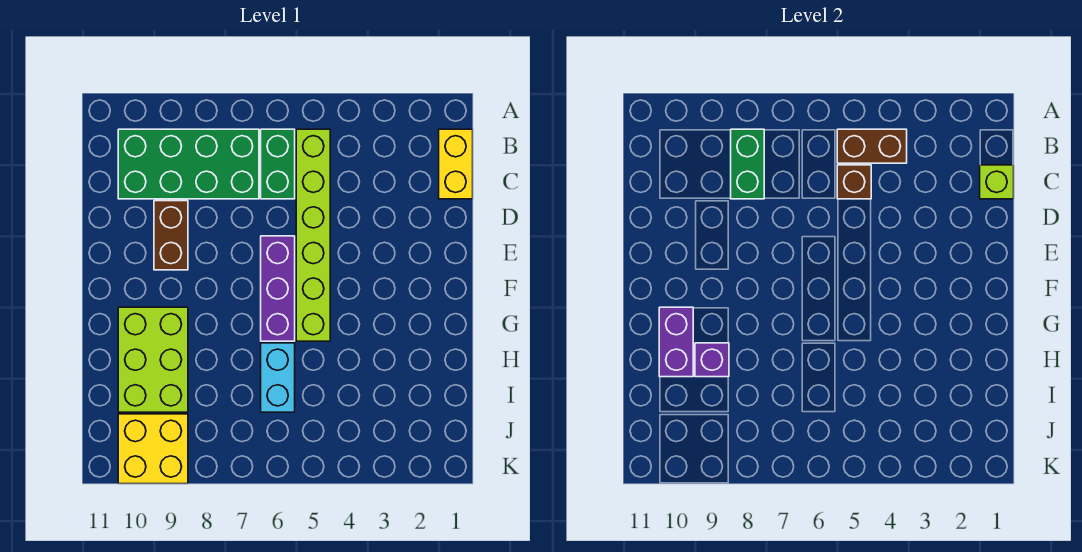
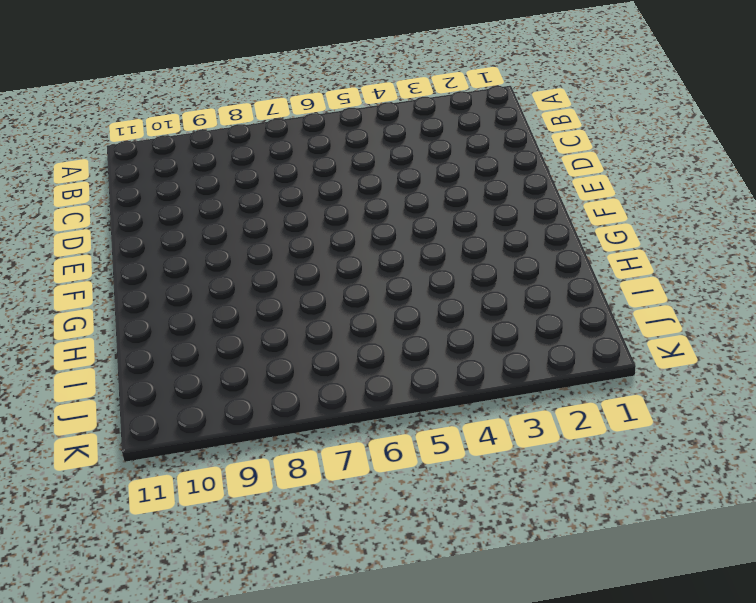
none -> yellow brick B1:C1 level 1
none -> lime brick B5:G5 level 1
none -> green brick B6:C6 level 1

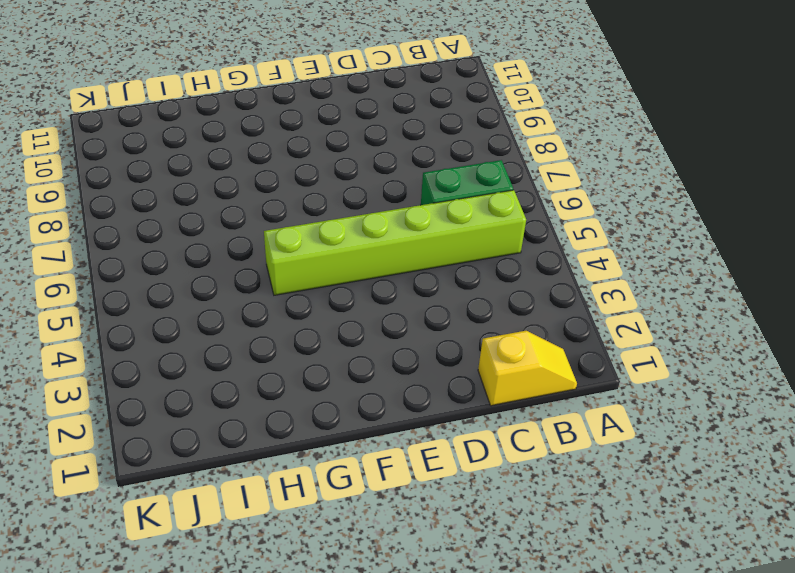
yellow slope B1:C1 level 1 top C -> yellow brick B1:C1 level 1
none -> green brick B7:C10 level 1
none -> brown brick D9:E9 level 1
none -> purple brick E6:G6 level 1

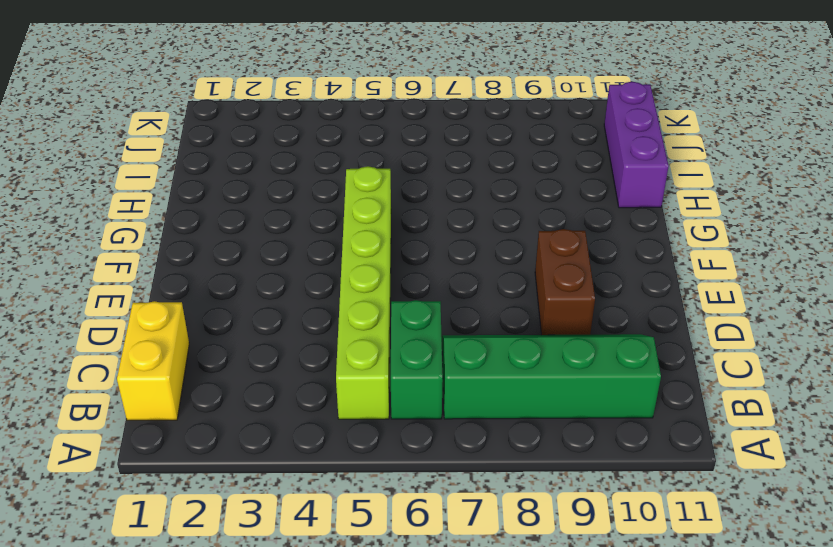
green slope B7:C10 level 1 top B -> green brick B7:C10 level 1
purple brick H11:J11 level 1 -> purple brick E6:G6 level 1
none -> lime brick G9:I10 level 1
none -> cyan brick H6:I6 level 1
none -> yellow brick J9:K10 level 1

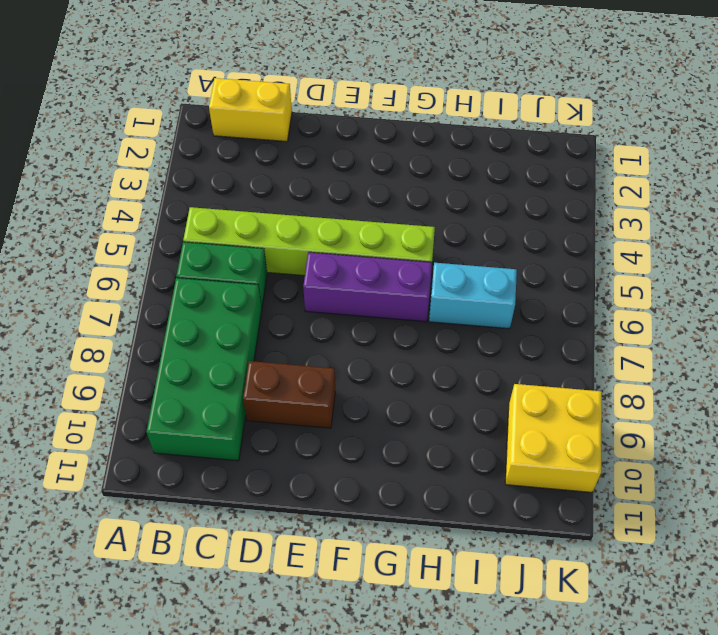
none -> lime brick G9:I10 level 1
none -> brown brick B4:B5 level 2
none -> green brick B8:C8 level 2

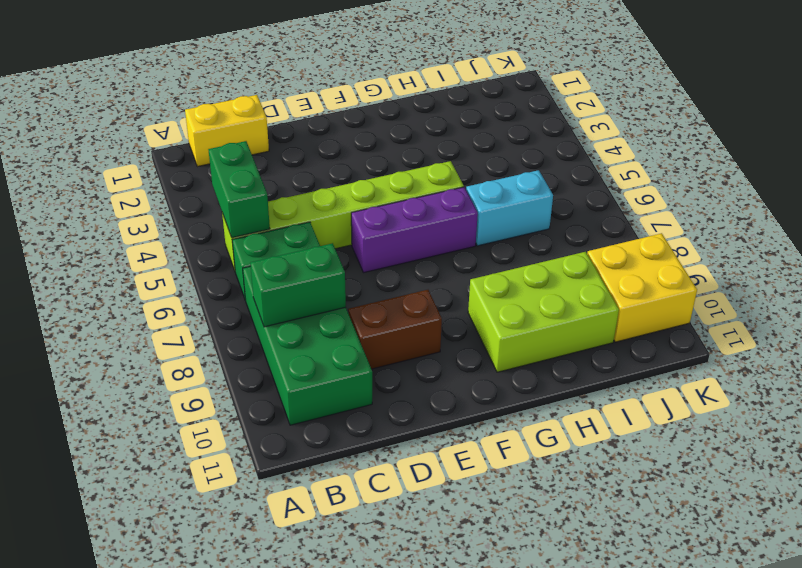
green brick B4:B5 level 2 -> brown brick B4:B5 level 2
none -> lime brick C1 level 2
none -> brown brick C5 level 2
none -> purple brick G10:H10 level 2

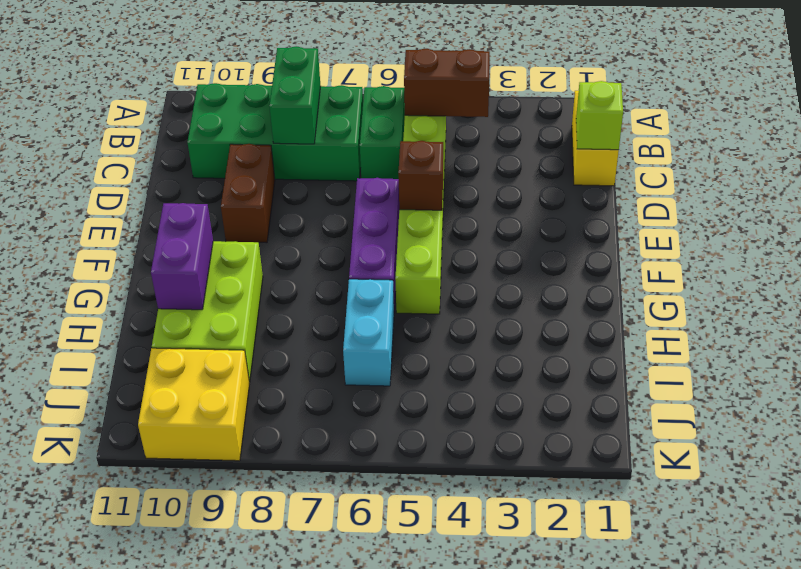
brown brick E5 level 2 -> brown brick C5 level 2
none -> purple brick H9 level 2

